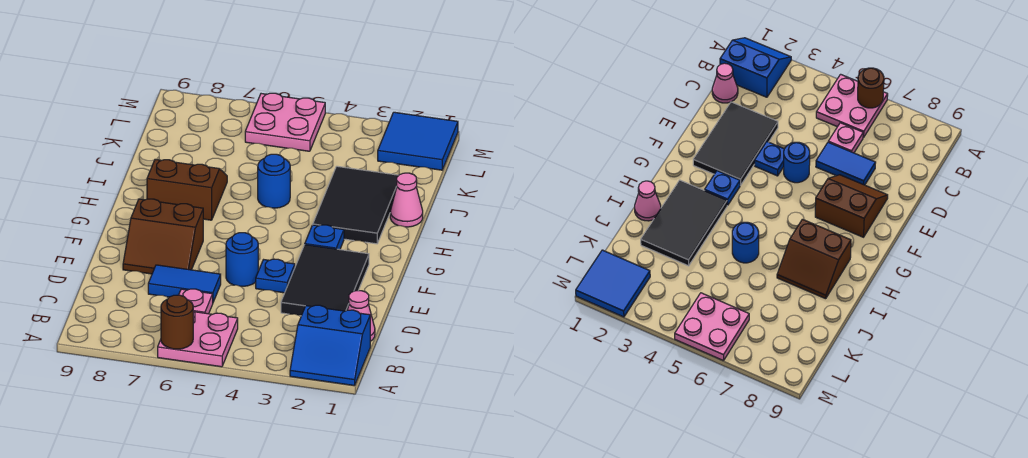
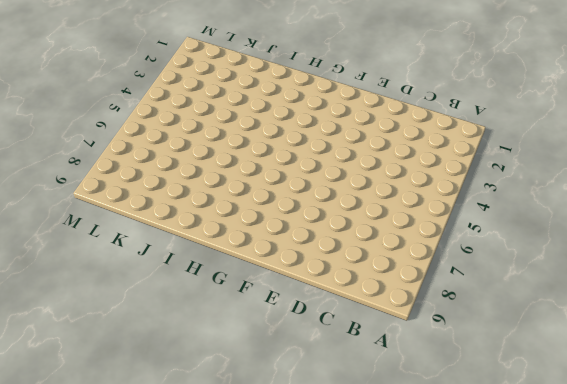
none -> blue slope A1:B2 level 1 top B
none -> pink plate A5:B6 level 1
none -> pink cone C1 level 1

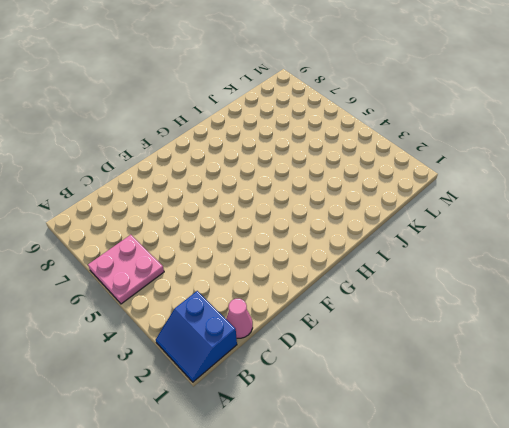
none -> pink plate C6 level 1
none -> black tile D2:F3 level 1
none -> blue tile D6:D7 level 1

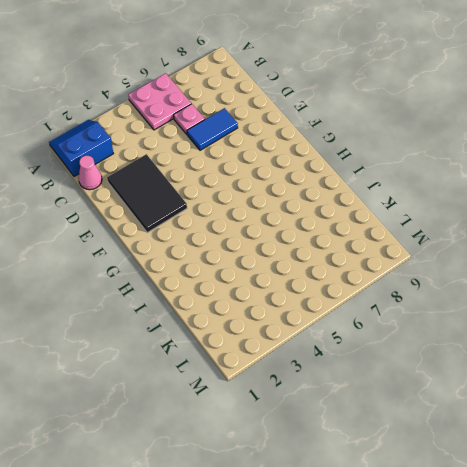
none -> blue plate E4 level 1
none -> blue round brick E5 level 1
none -> brown slope E7:F8 level 1 top F

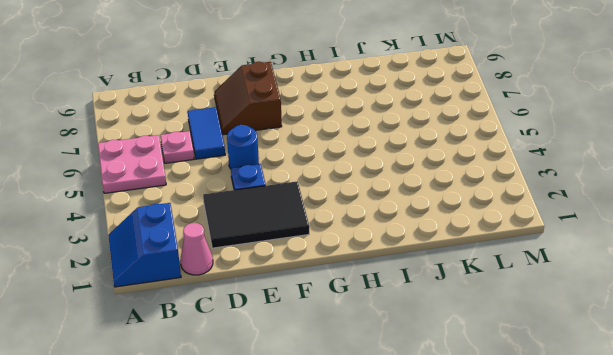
none -> blue plate G3 level 1
none -> black tile H2:J3 level 1
none -> brown slope H7:I8 level 1 top H

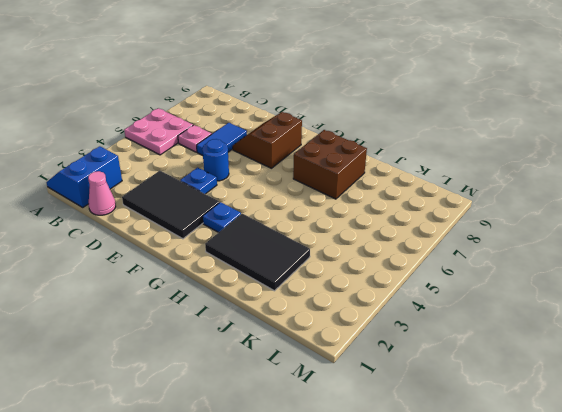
brown brick H7:I8 level 1 -> brown slope H7:I8 level 1 top H
none -> pink cone I1 level 1
none -> blue round brick I5 level 1
none -> blue tile L1:M2 level 1

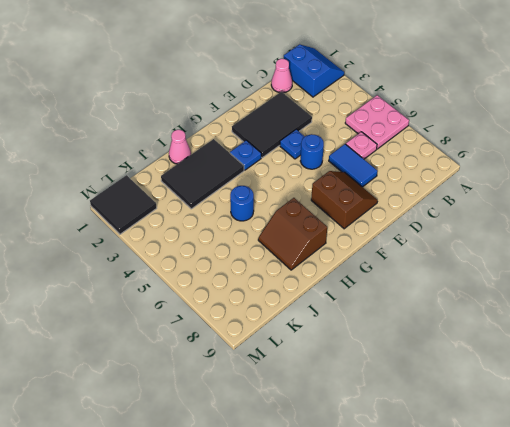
black tile L1:M2 level 1 -> blue tile L1:M2 level 1
none -> pink plate L5:M6 level 1
none -> brown round brick A6 level 2

